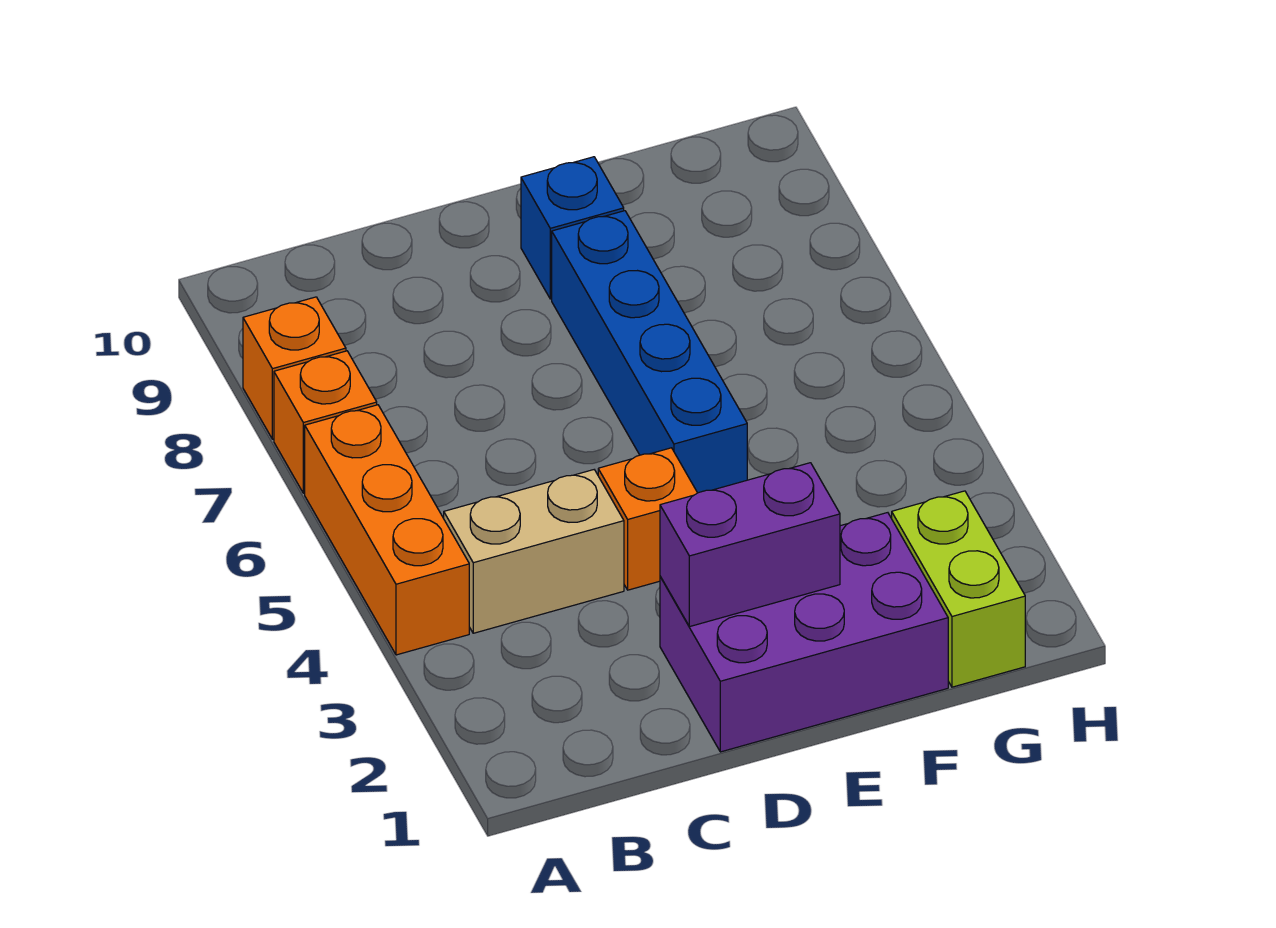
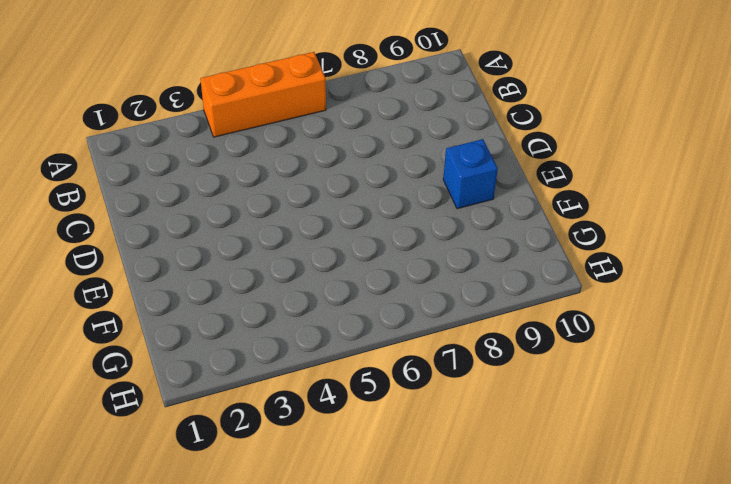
none -> orange brick A7 level 1
none -> orange brick A8 level 1

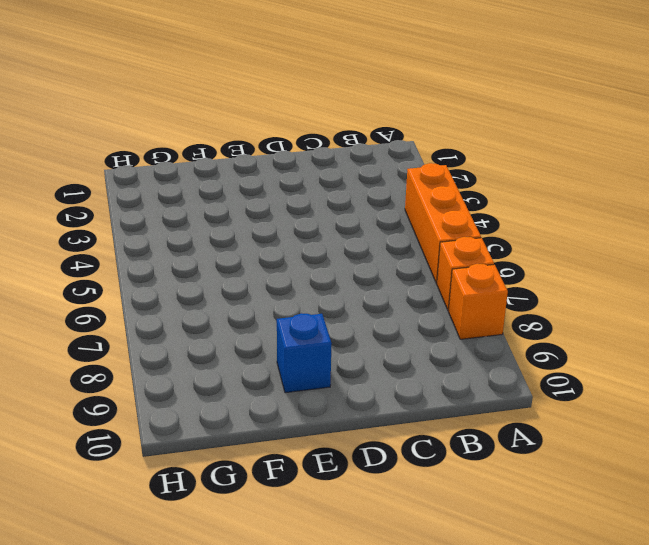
none -> tan brick B4:C4 level 1
none -> purple brick D1:F2 level 1

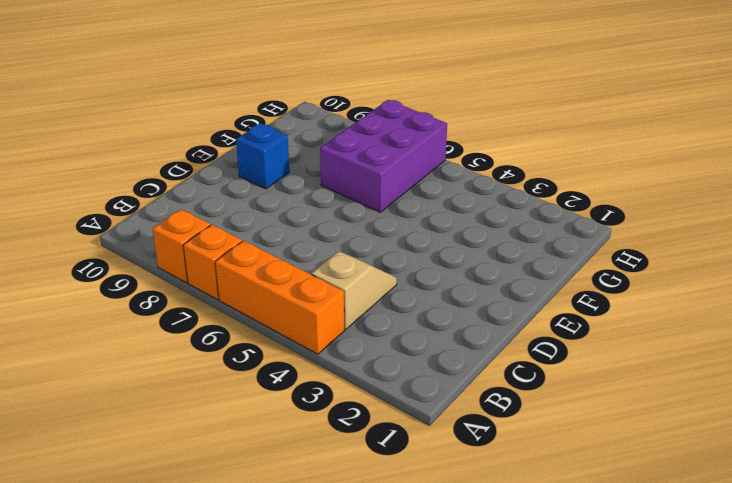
tan slope B4:C4 level 1 top B -> tan brick B4:C4 level 1
purple brick F6:H7 level 1 -> purple brick D1:F2 level 1
none -> orange brick D4 level 1
none -> blue brick E5:E8 level 1

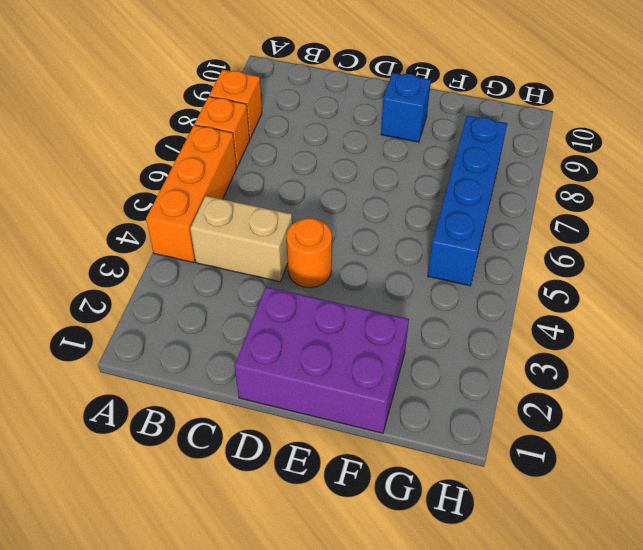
orange round brick D4 level 1 -> orange brick D4 level 1
blue brick G5:G8 level 1 -> blue brick E5:E8 level 1
none -> lime brick G1:G2 level 1
none -> purple brick D2:E2 level 2

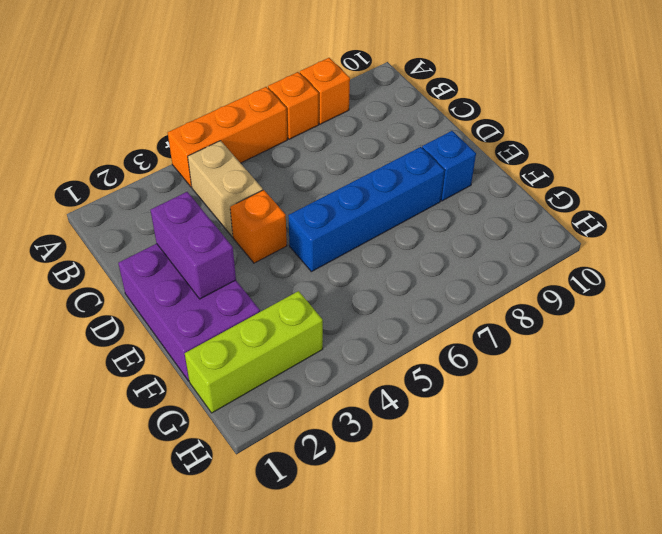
lime brick G1:G3 level 1 -> lime brick G1:G2 level 1

